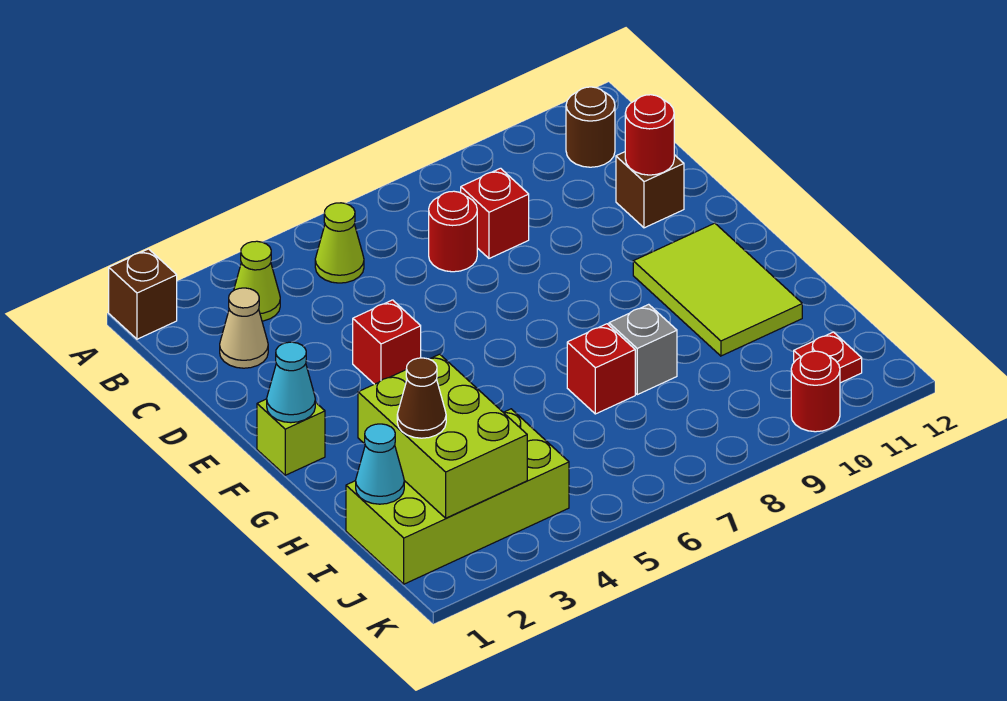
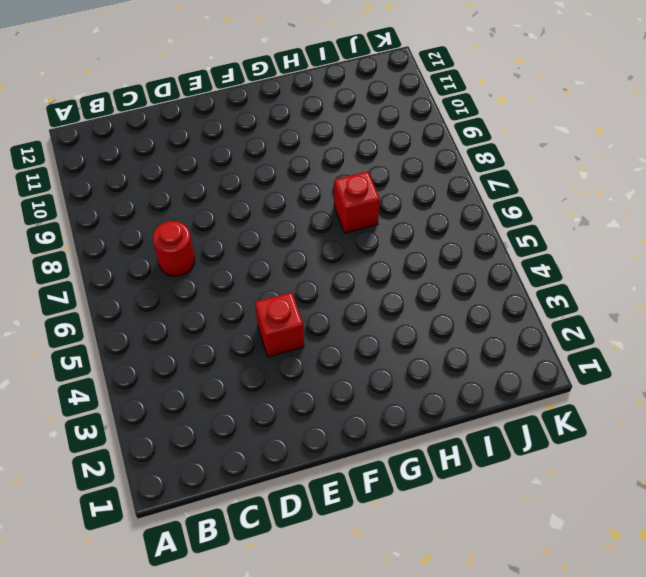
none -> brown brick A1 level 1
none -> lime cone B3 level 1
none -> lime cone B5 level 1

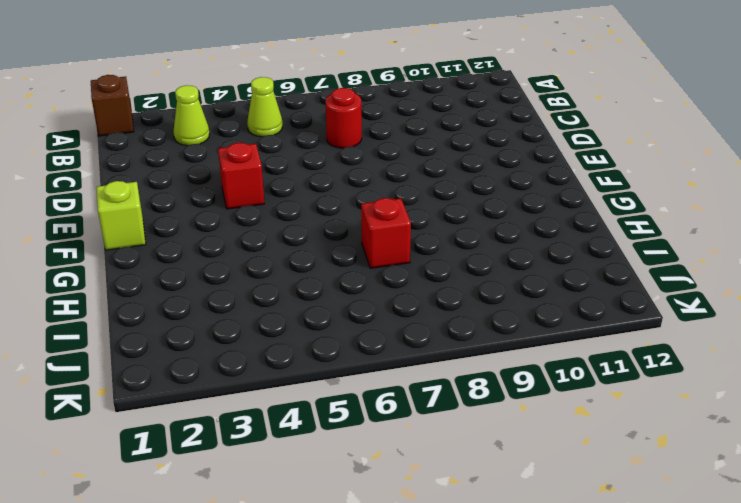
none -> brown round brick B11 level 1
none -> tan cone C2 level 1
none -> red brick C8 level 1

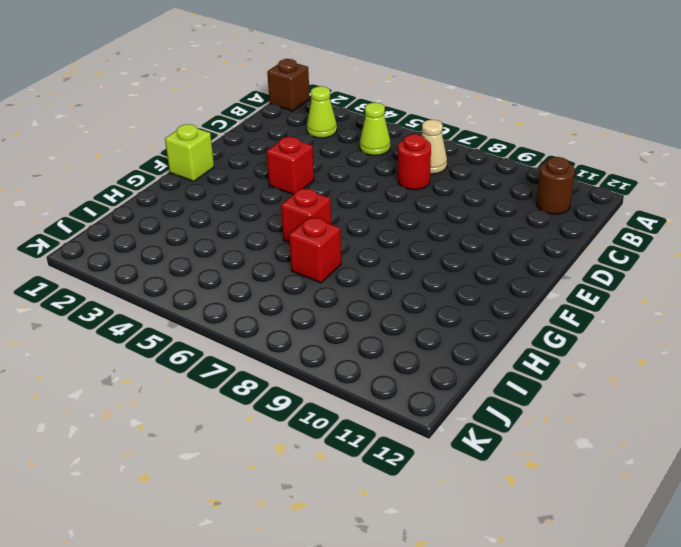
tan cone B7 level 1 -> tan cone C2 level 1
red brick G6 level 1 -> red brick C8 level 1
none -> brown brick D11 level 1
none -> lime tile F10:H11 level 1
none -> grey brick H8 level 1

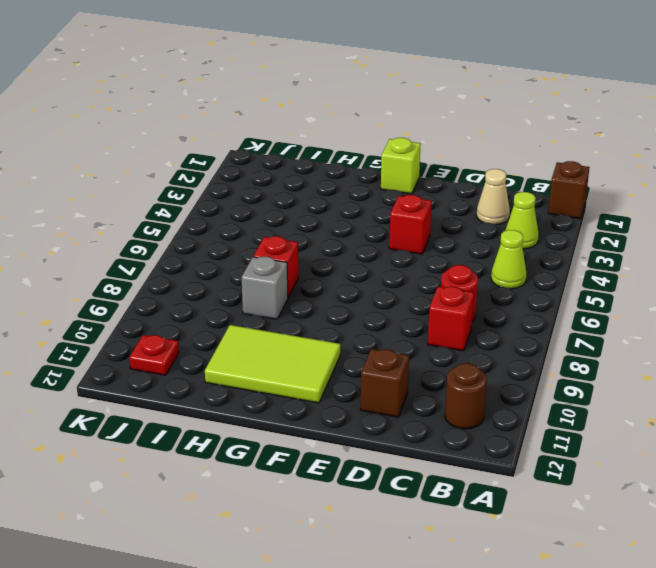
none -> lime brick I1:J4 level 1
none -> red round brick K10 level 1
none -> red round brick D11 level 2

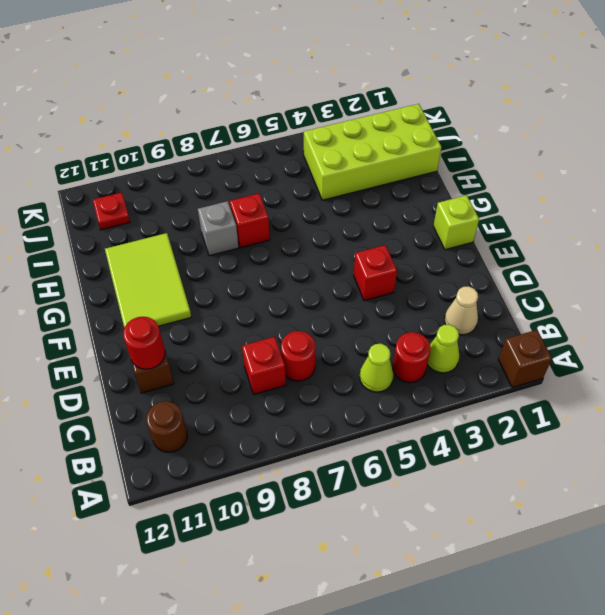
red round brick B4 level 1 -> red round brick K10 level 1
none -> cyan cone F1 level 2
none -> lime brick H2:J3 level 2
none -> cyan cone I1 level 2

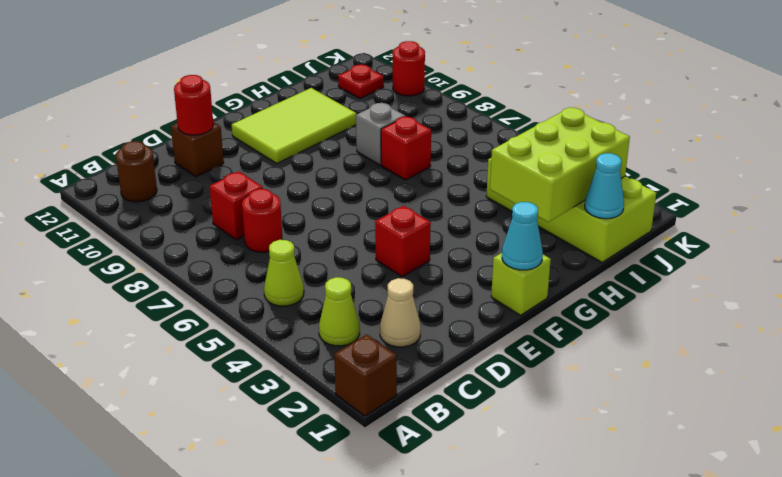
none -> brown cone I2 level 3

